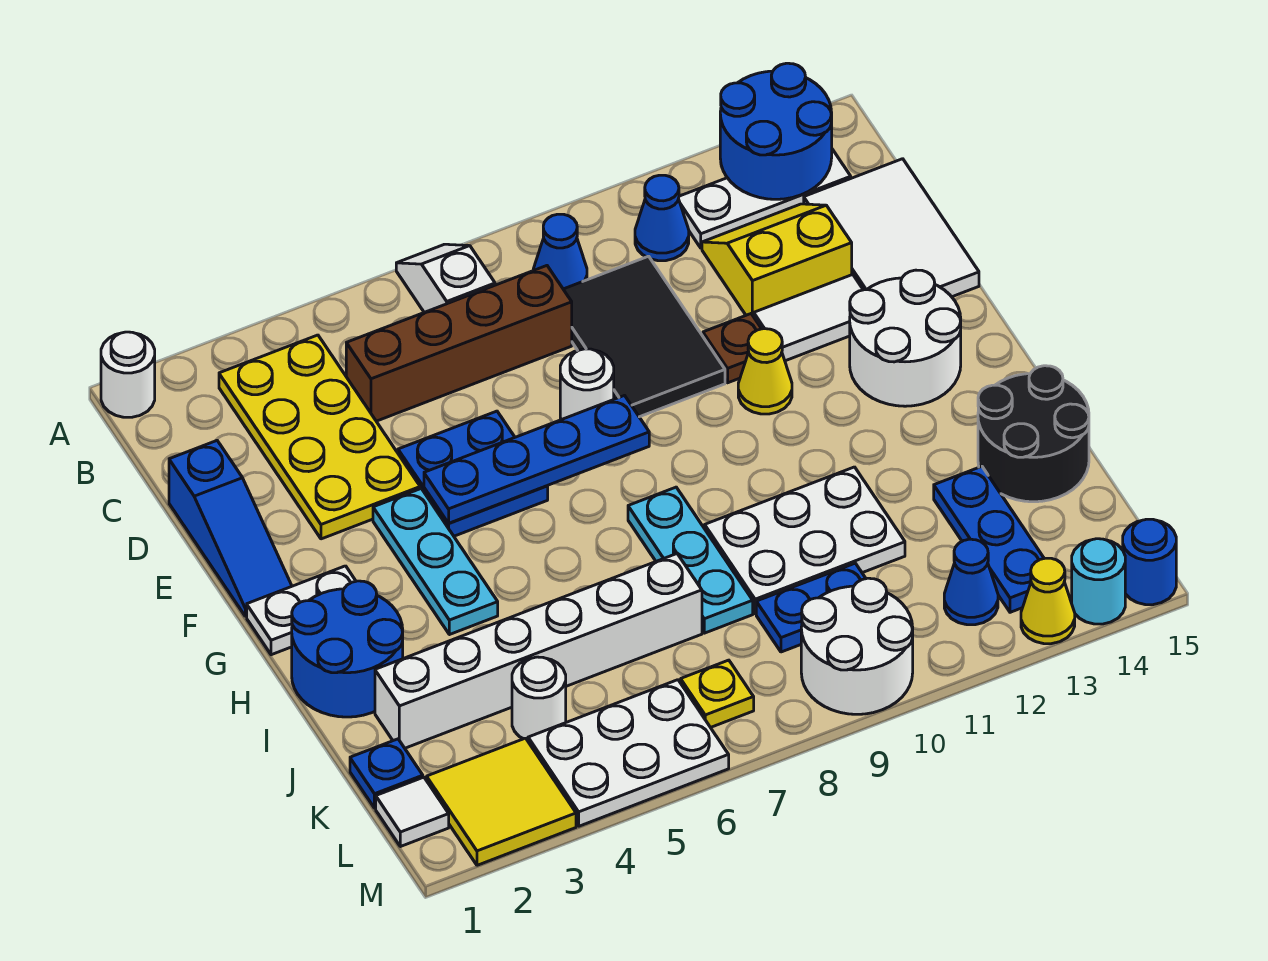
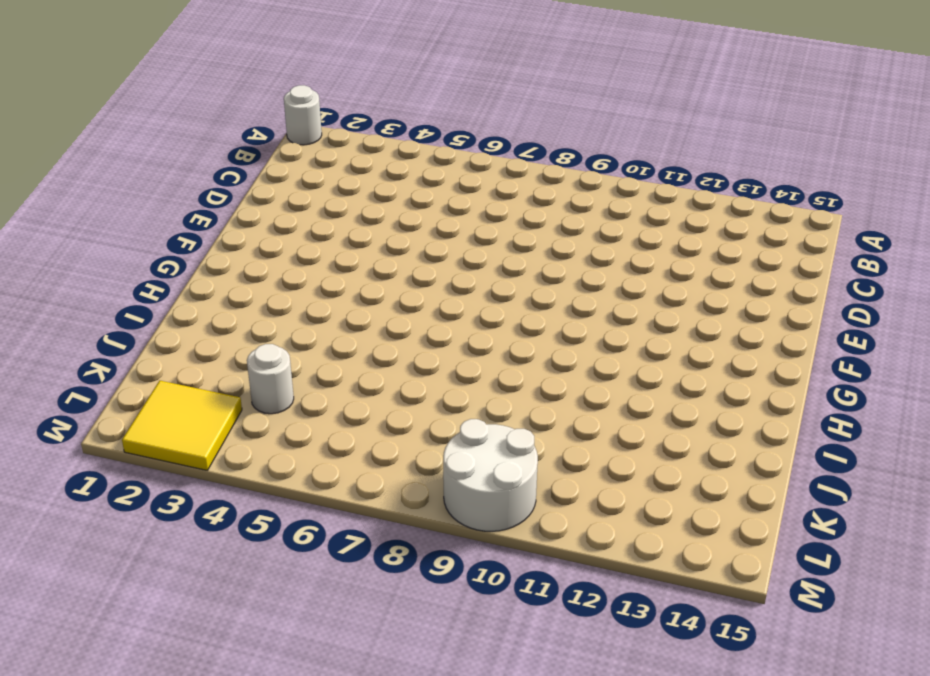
none -> white slope A7:B7 level 1 top B
none -> yellow plate B3:E4 level 1
none -> blue cone B9 level 1
none -> blue cone B11 level 1

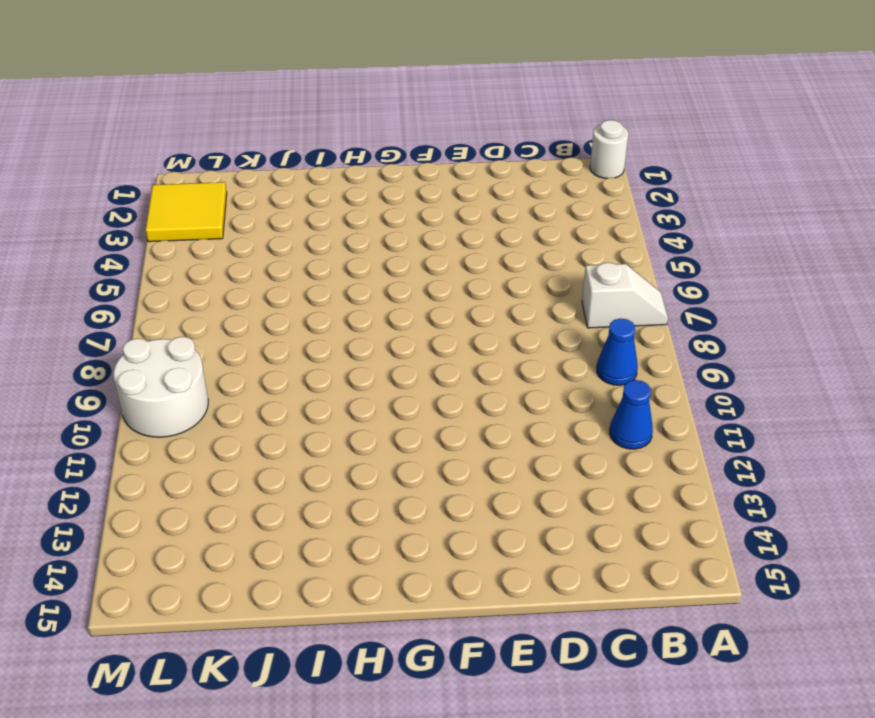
none -> yellow plate B3:E4 level 1
none -> white plate B12:B14 level 1
none -> brown brick C5:C8 level 1
none -> black tile C9:E10 level 1

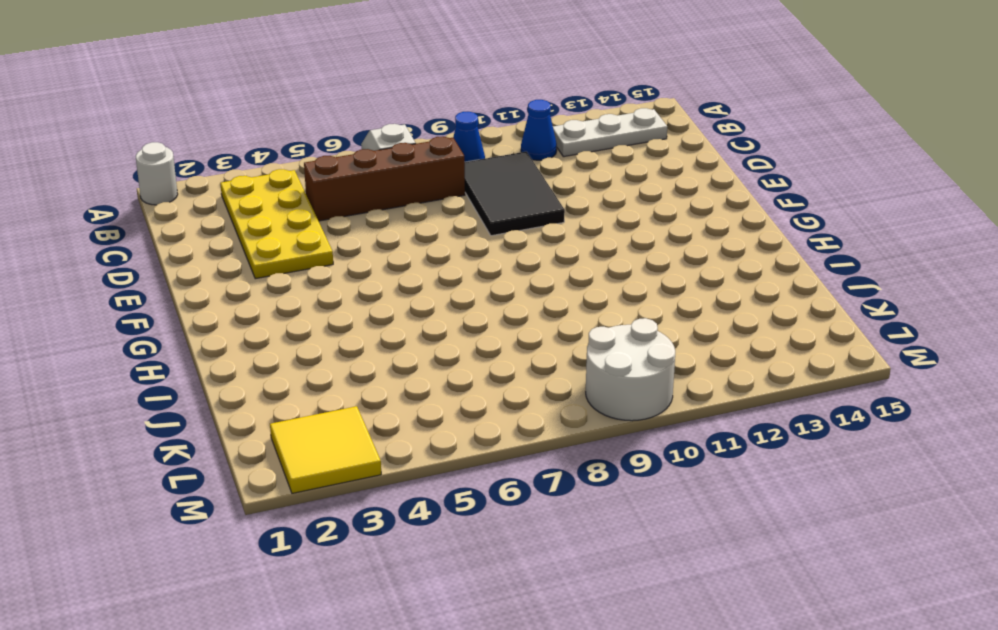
none -> yellow slope C12:D13 level 1 top D
none -> white tile C14:E15 level 1
none -> blue slope D1:F1 level 1 top D
none -> blue plate E5:F6 level 1

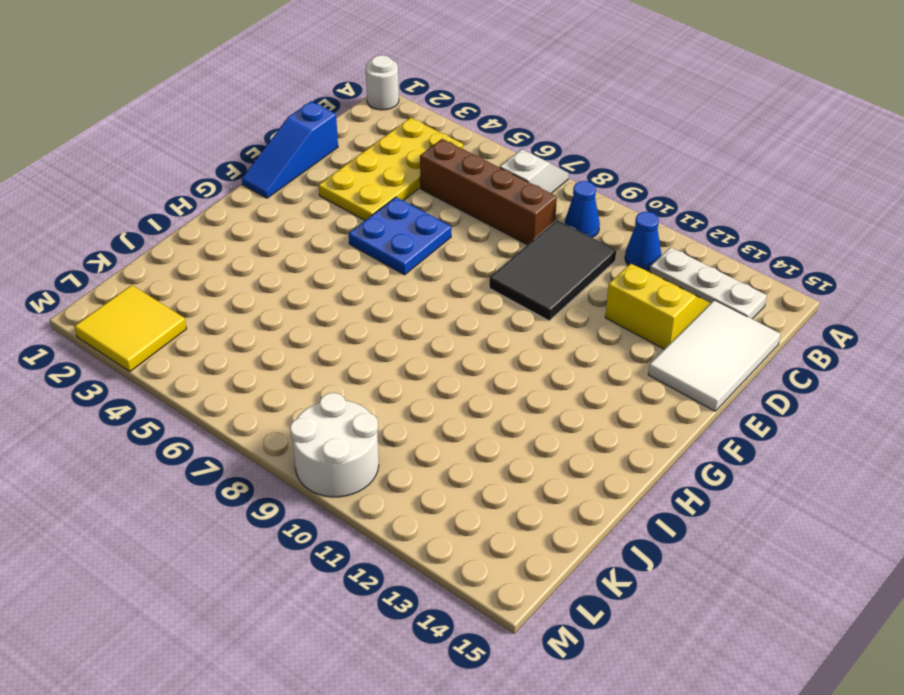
none -> white round brick E8 level 1
none -> brown plate E11 level 1
none -> white tile E12:E13 level 1
none -> cyan plate F4:H4 level 1

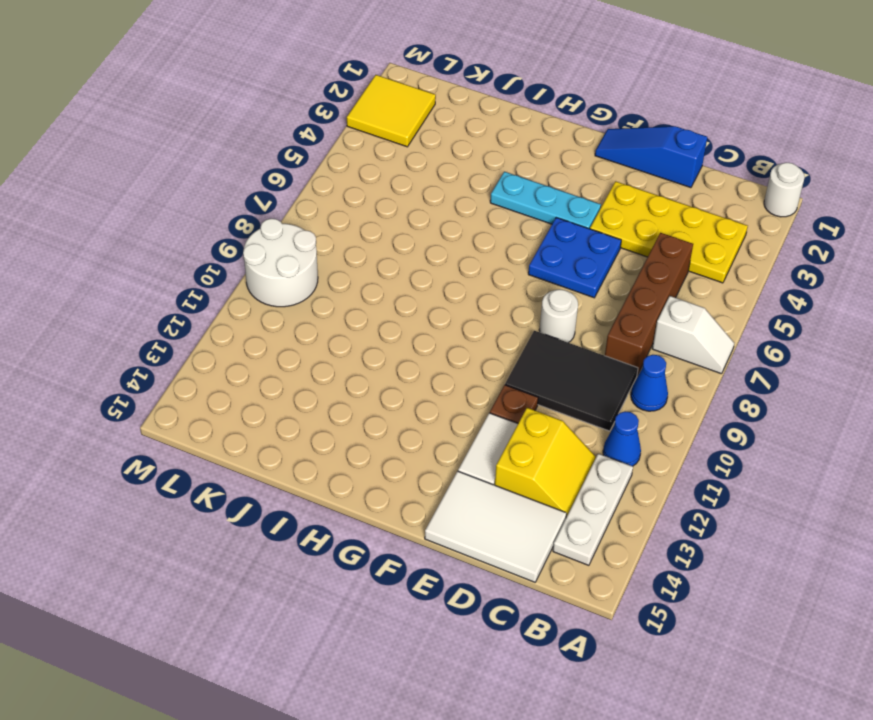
none -> yellow cone F11 level 1
none -> white round brick F13:G14 level 1
none -> white plate G1:G2 level 1
none -> blue round brick H1:I2 level 1

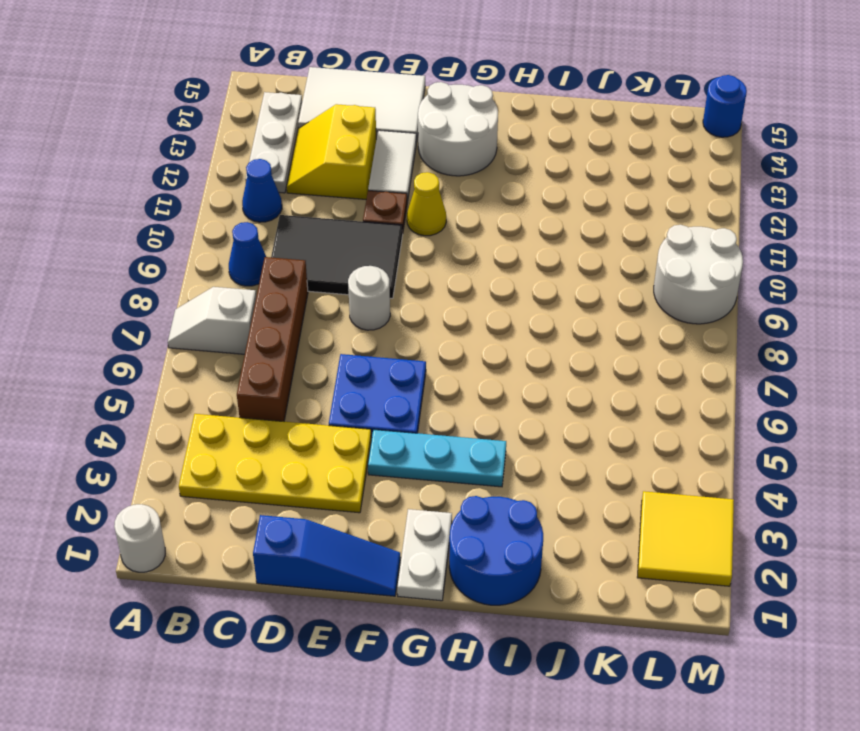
none -> cyan plate H8:J8 level 1
none -> white plate I9:J11 level 1
none -> black round brick I14:J15 level 1
none -> white brick J2:J7 level 1

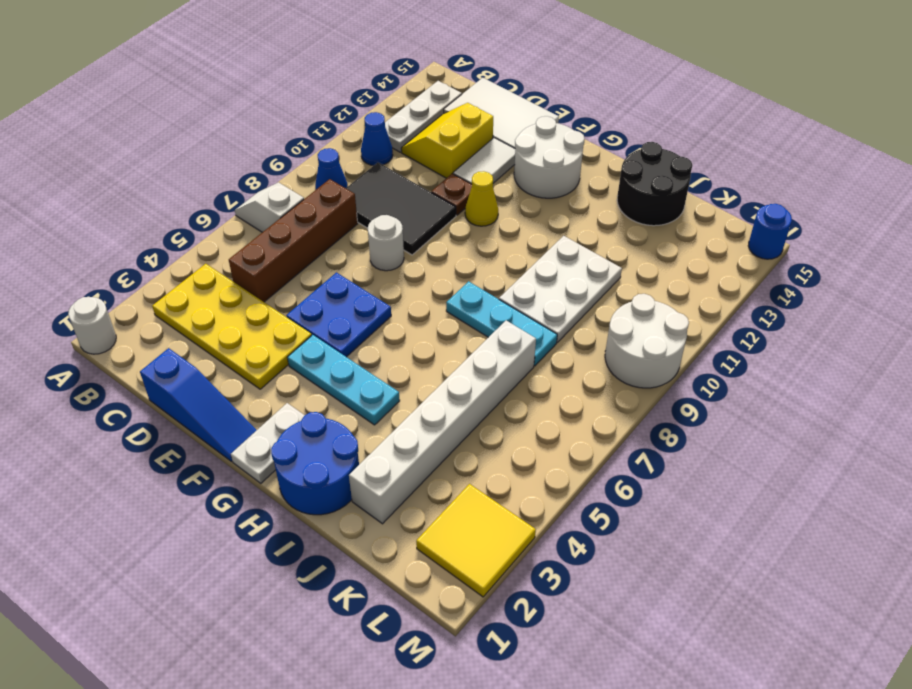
none -> blue plate J13:L13 level 1
none -> blue plate K1 level 1
none -> white round brick K4 level 1
none -> blue plate K9:K10 level 1

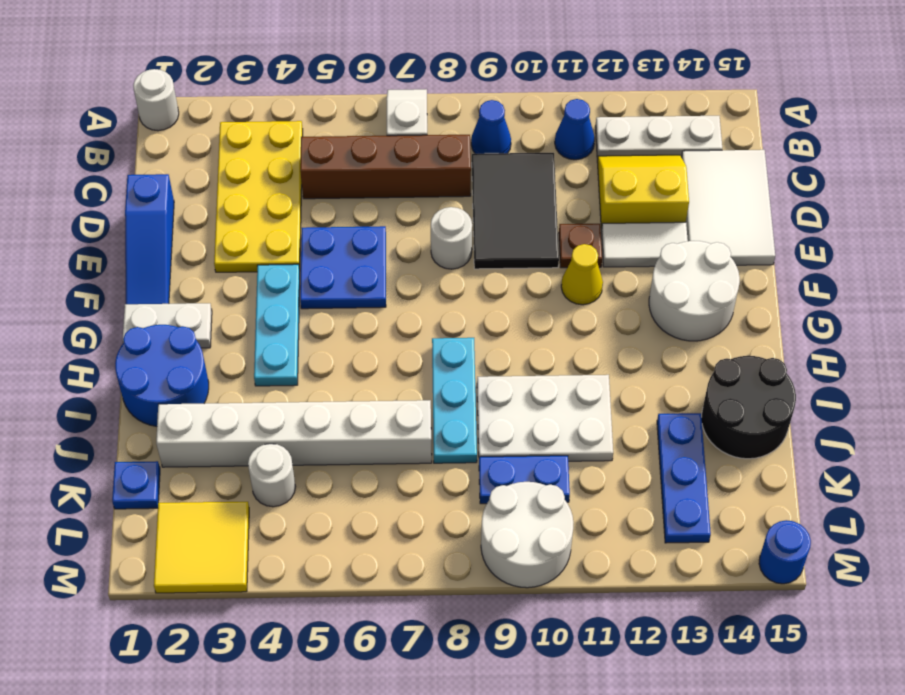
none -> white tile L1 level 1
none -> white plate L4:M6 level 1
none -> yellow plate L7 level 1
none -> blue cone L12 level 1

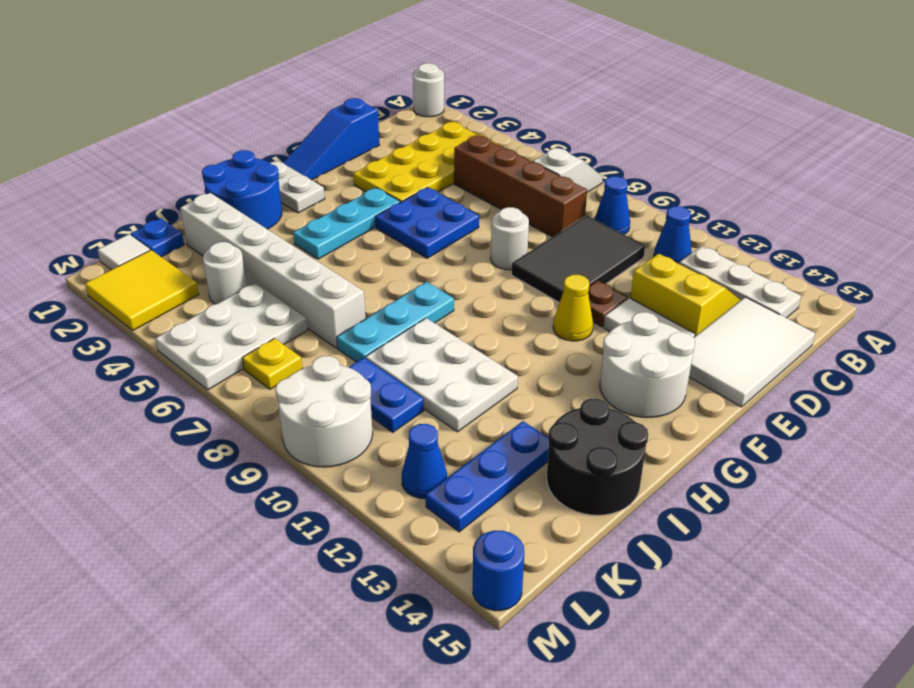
white plate K5:M6 level 1 -> white plate L4:M6 level 1
none -> yellow cone M13 level 1
none -> cyan round brick M14 level 1
none -> blue round brick A13:B14 level 2
none -> blue plate F5:F8 level 2

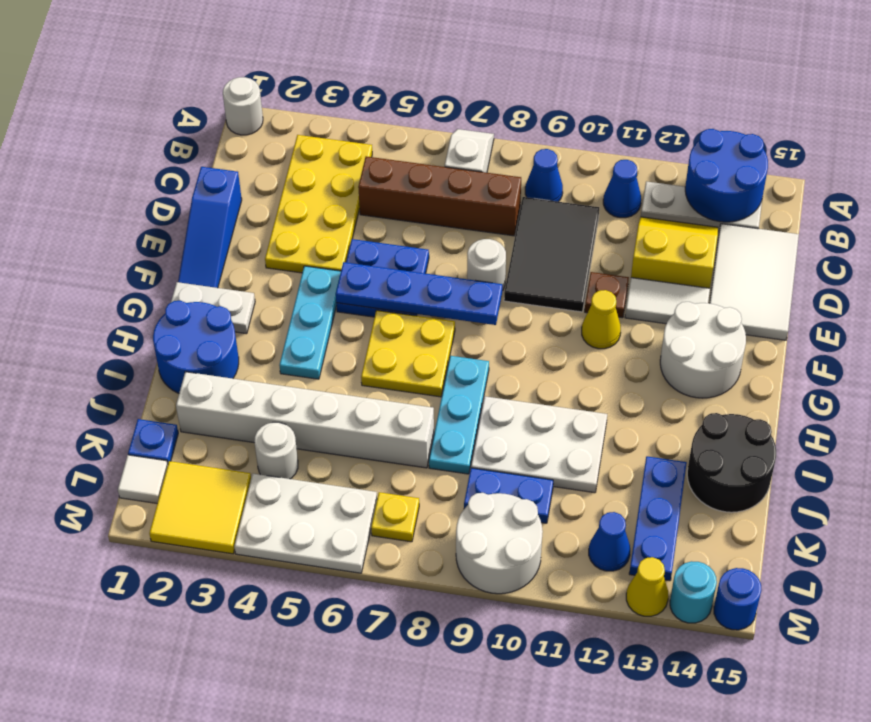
yellow plate G6:H7 level 1 -> none

